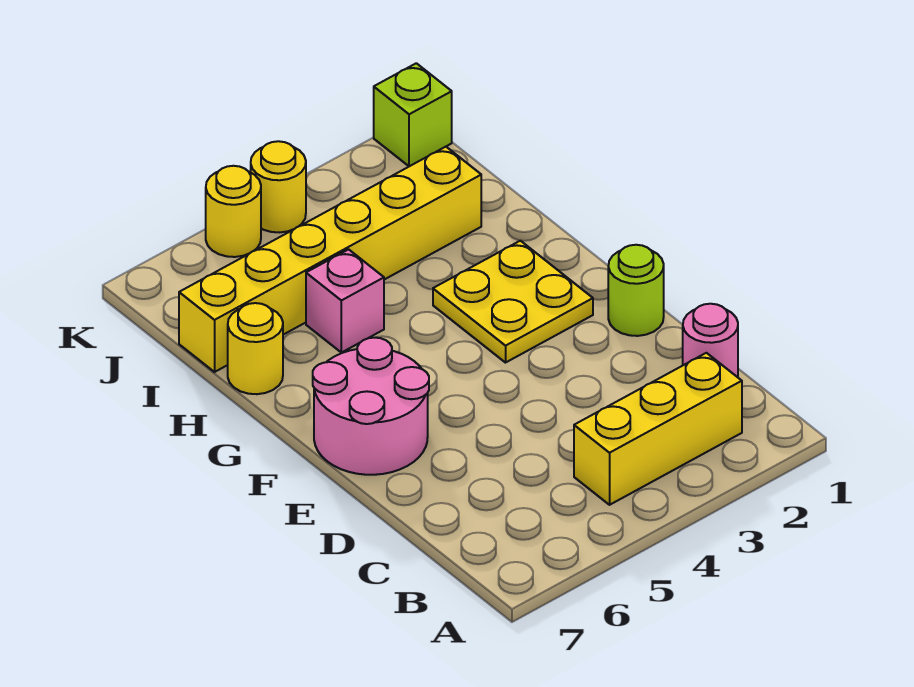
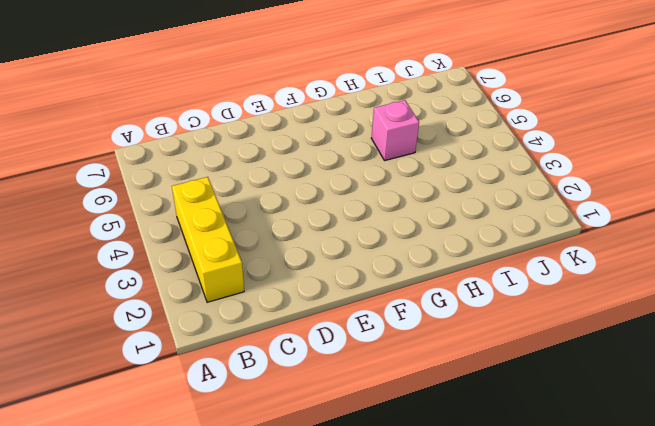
none -> pink round brick C1 level 1
none -> lime round brick E1 level 1

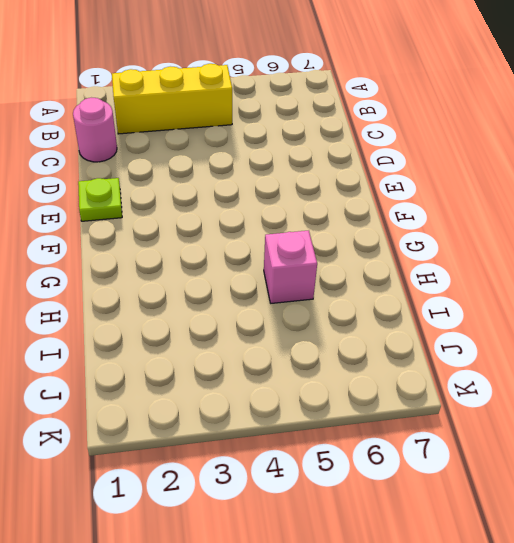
lime plate E1 level 1 -> lime round brick E1 level 1
none -> pink round brick E6:F7 level 1
none -> yellow plate F2:G3 level 1

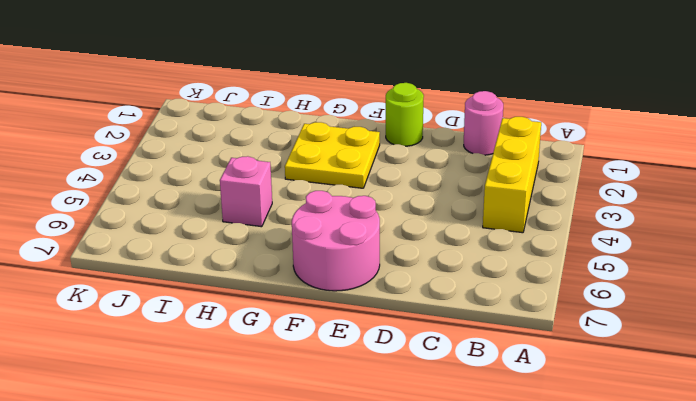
none -> yellow round brick H7 level 1
none -> yellow brick I2:I7 level 1

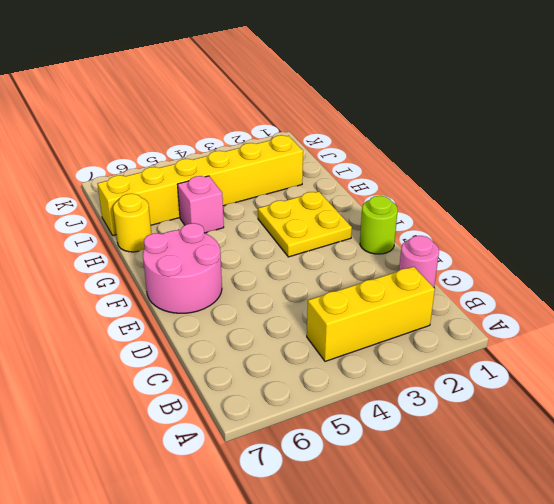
none -> lime brick K1 level 1
none -> yellow round brick K4 level 1

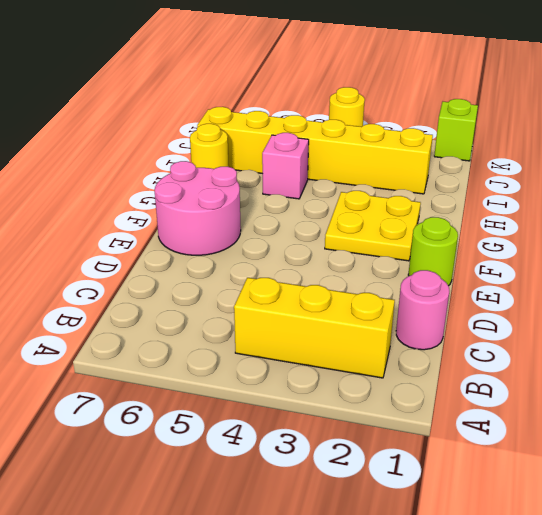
none -> yellow round brick K5 level 1

